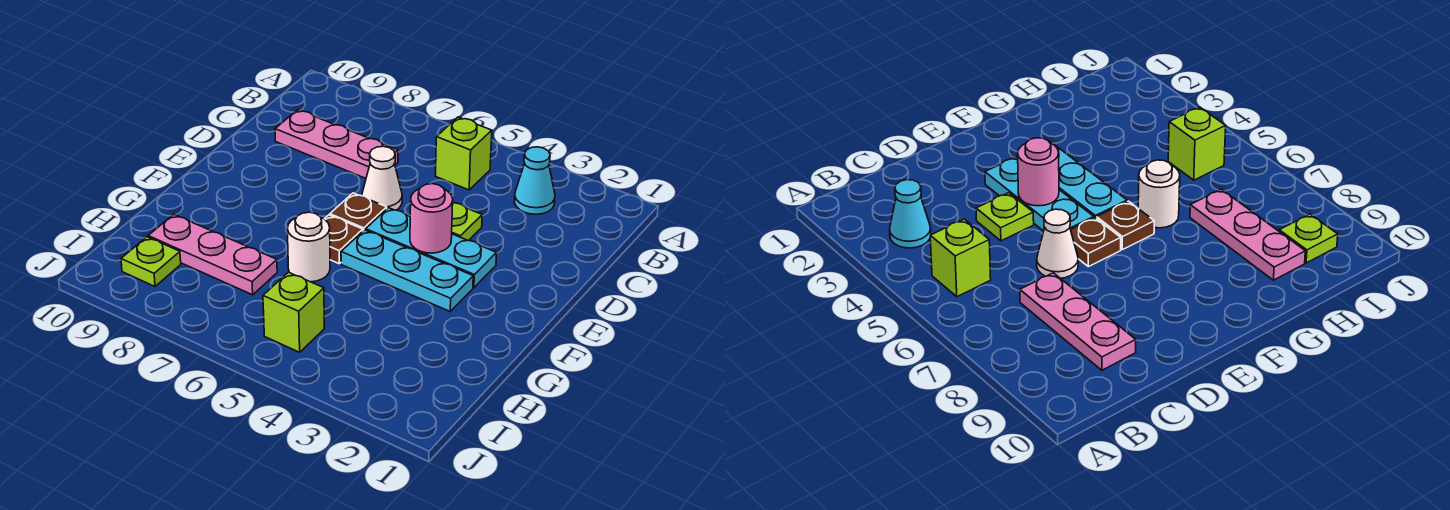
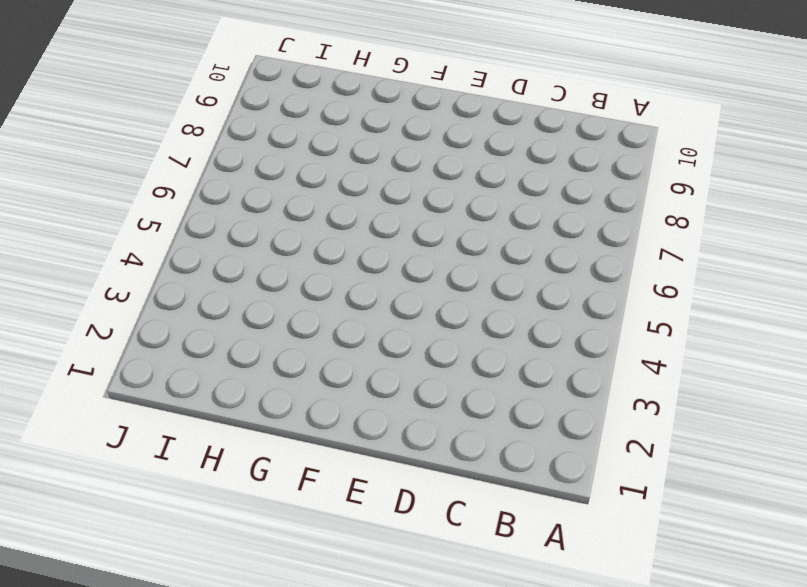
none -> cyan cone B3 level 1
none -> lime brick B5 level 1
none -> pink plate C7:C9 level 1

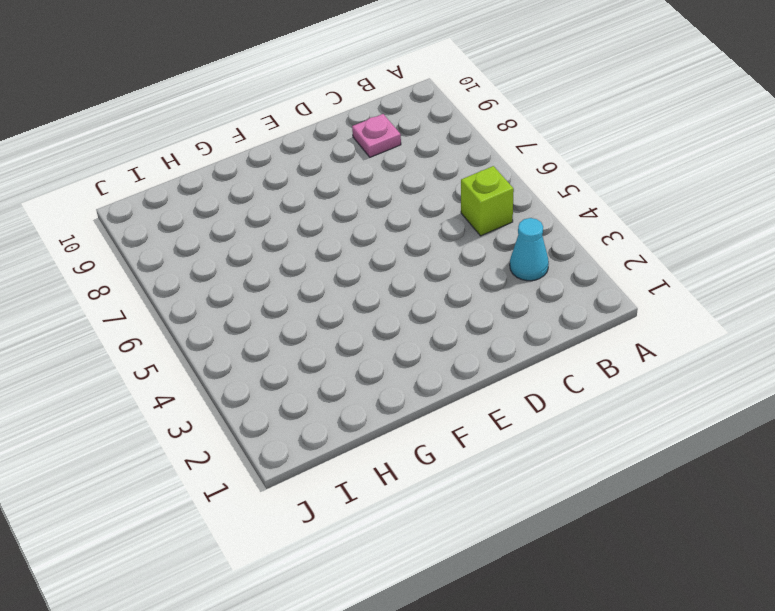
pink plate C9 level 1 -> pink plate C7:C9 level 1
none -> lime plate D4 level 1
none -> white cone D6 level 1
none -> cyan plate E3:E5 level 1

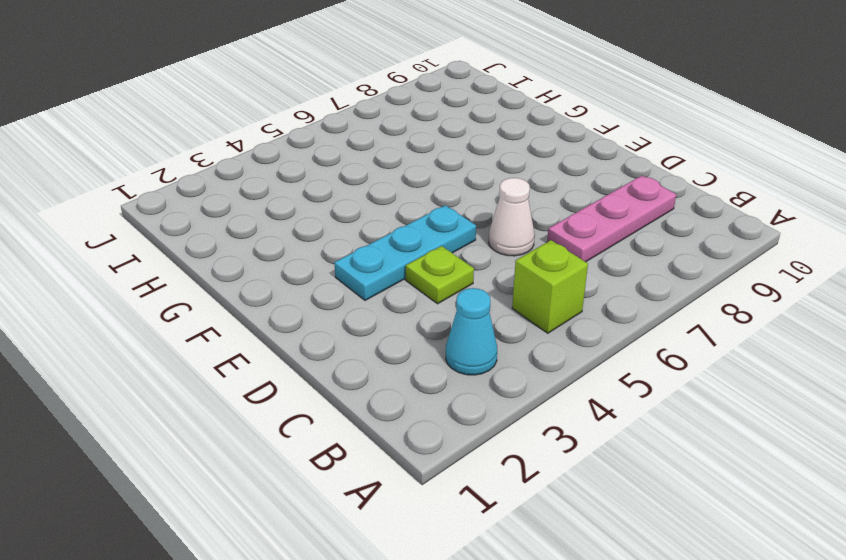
none -> brown plate E6 level 1
none -> cyan plate F3:F5 level 1
none -> brown plate F6 level 1

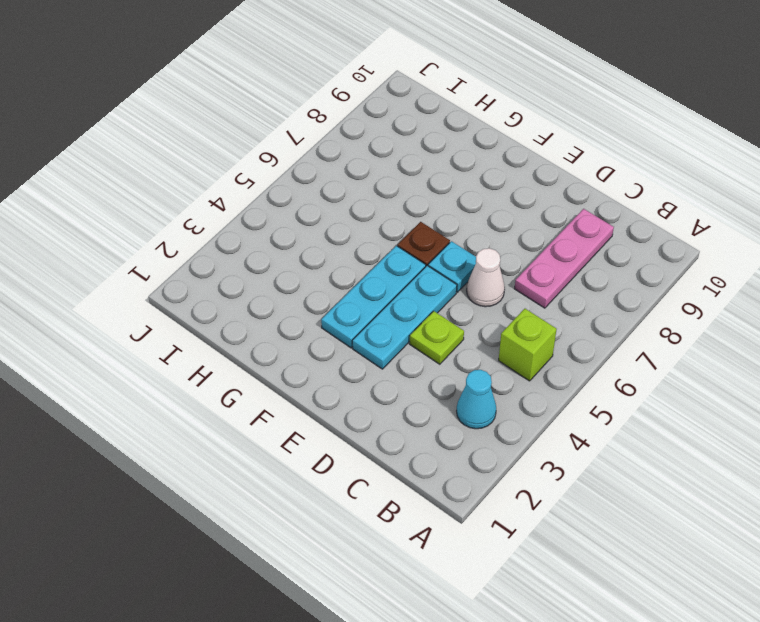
cyan plate E6 level 1 -> brown plate E6 level 1
none -> white round brick G6 level 1
none -> pink plate H7:H9 level 1
none -> lime brick I5 level 1

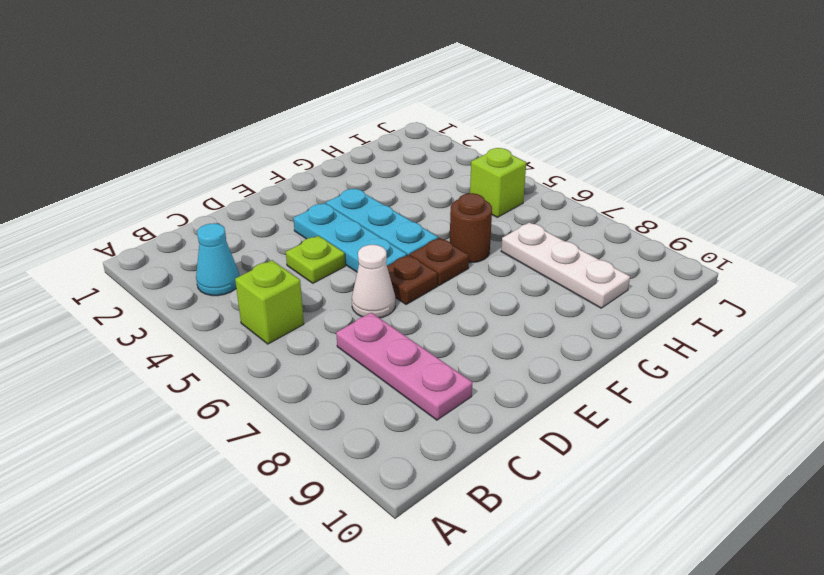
brown round brick G6 level 1 -> white round brick G6 level 1
white plate H7:H9 level 1 -> pink plate H7:H9 level 1
none -> lime plate I9 level 1
none -> pink round brick E4 level 2

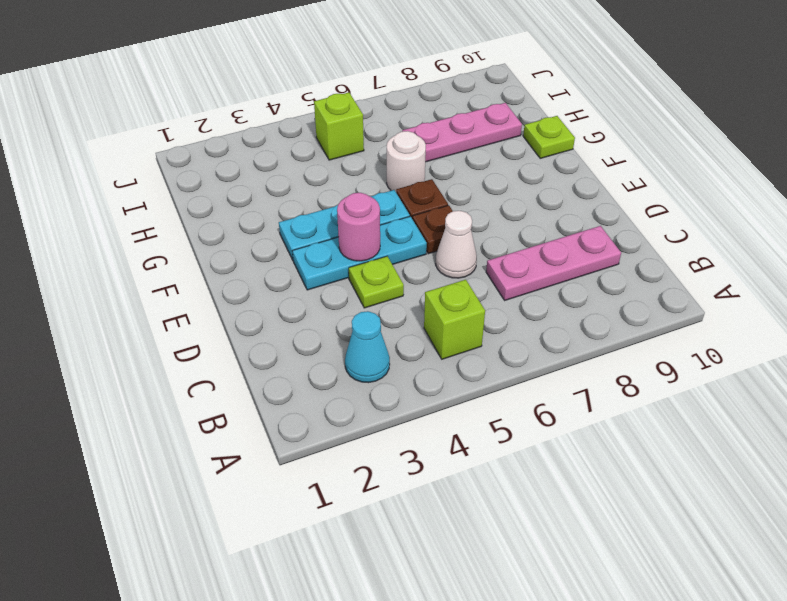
lime plate G10 level 1 -> lime plate I9 level 1

